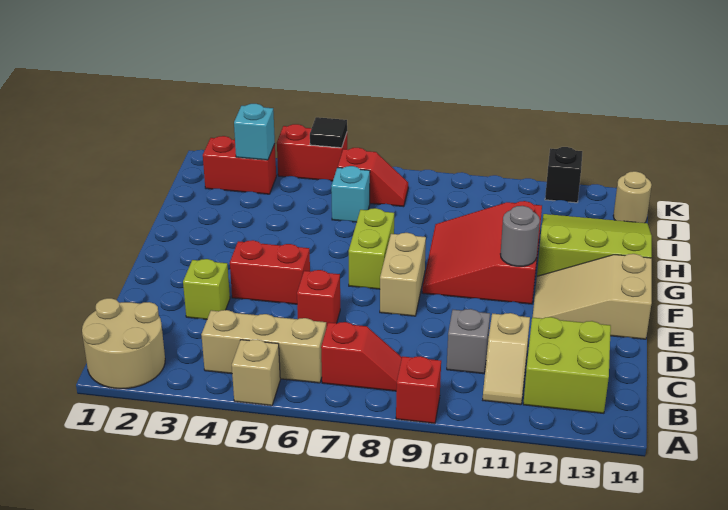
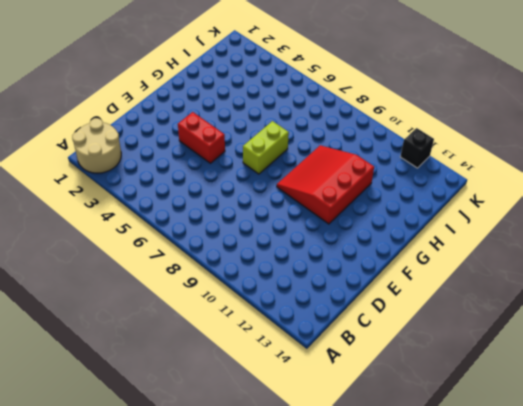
none -> tan brick A5 level 1
none -> red brick A9 level 1
none -> tan brick B4:B6 level 1

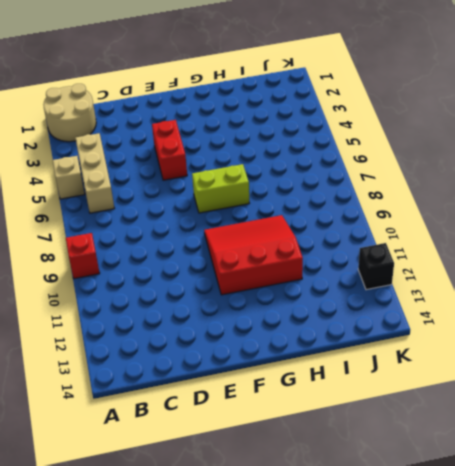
none -> red slope B7:B8 level 1 top 7
none -> tan slope B11:C11 level 1 top C
none -> lime brick B12:C13 level 1

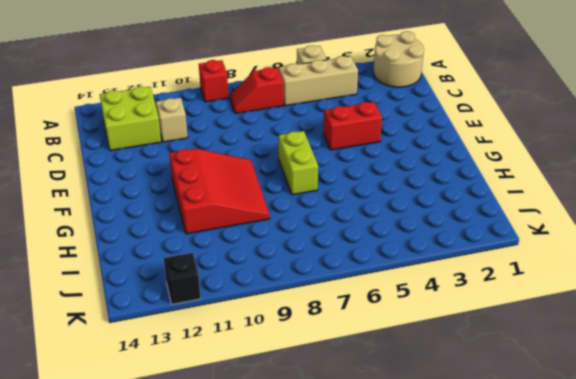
none -> grey brick C10 level 1
none -> lime brick D3 level 1
none -> red brick D6 level 1

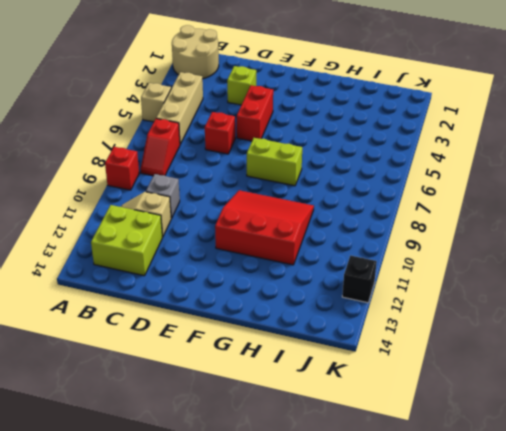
none -> tan brick E8:F8 level 1
none -> tan slope E12:F14 level 1 top 14
none -> lime slope G12:I14 level 1 top G

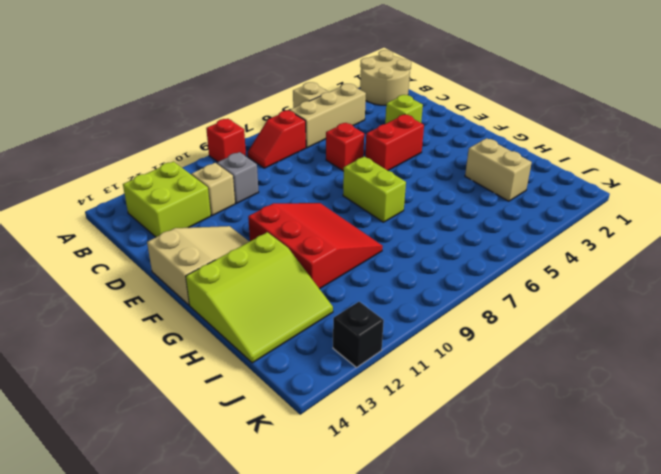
tan brick H3:I3 level 1 -> tan brick E8:F8 level 1
none -> cyan brick I6 level 1
none -> red brick J2:J3 level 1
none -> red slope J6:J7 level 1 top 6

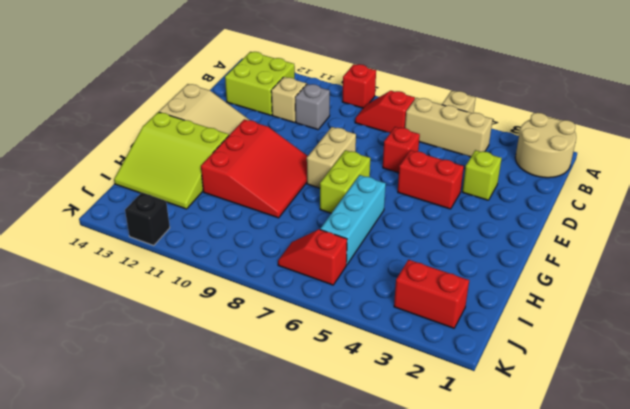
cyan brick G6:I6 level 1 -> cyan brick I6 level 1
none -> tan round brick J14 level 1
none -> red brick K4:K5 level 1
none -> grey round brick F11 level 2

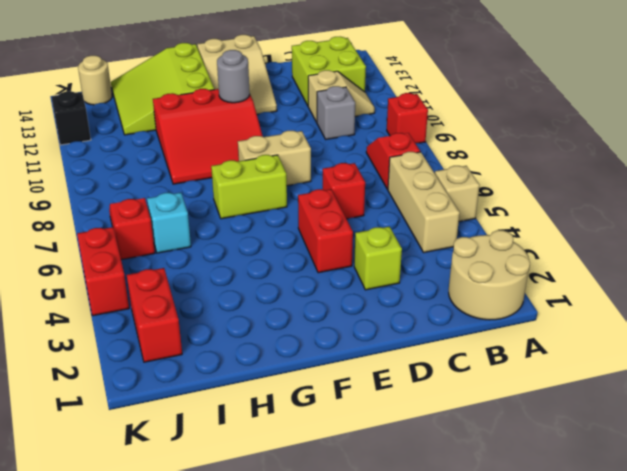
none -> cyan brick J3 level 2
none -> black tile K5 level 2

